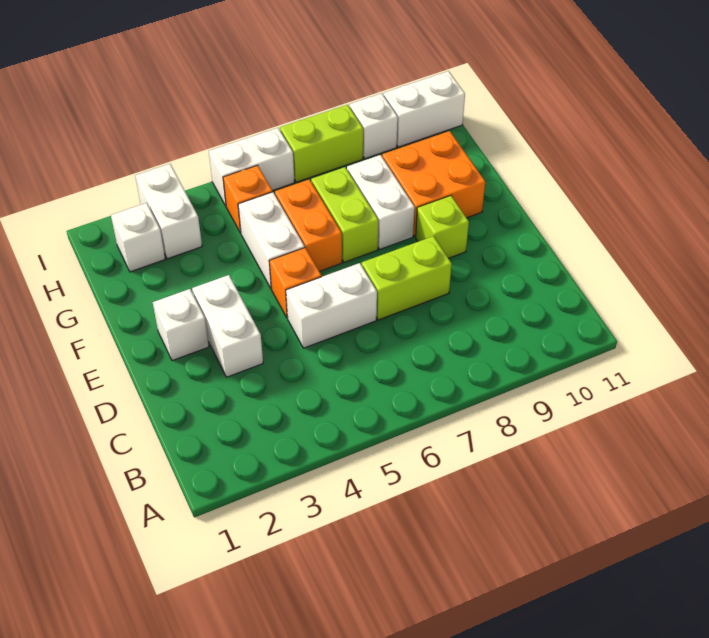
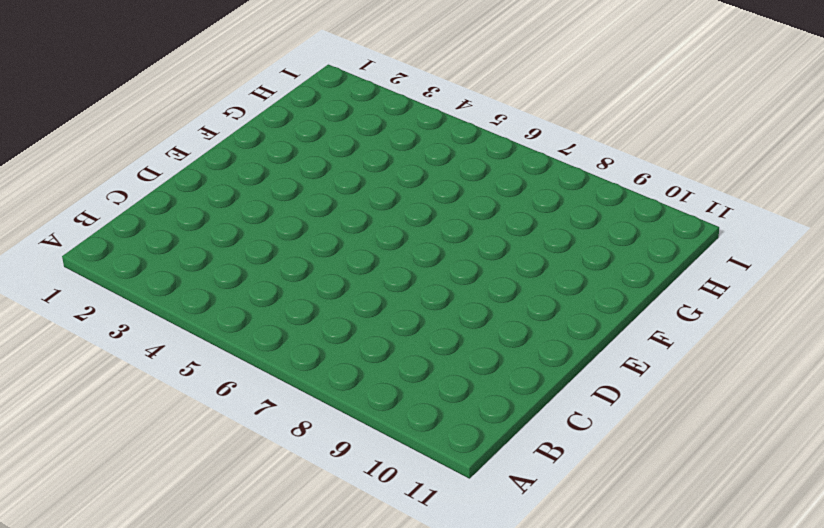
none -> white brick D3:E3 level 1
none -> white brick D5:D6 level 1
none -> lime brick D7:D8 level 1

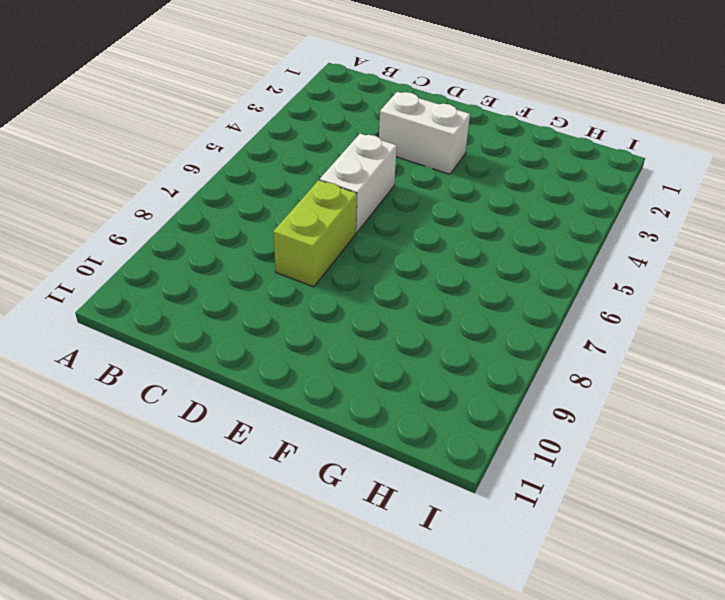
none -> white brick E2 level 1
none -> orange brick E5 level 1
none -> lime brick E9 level 1

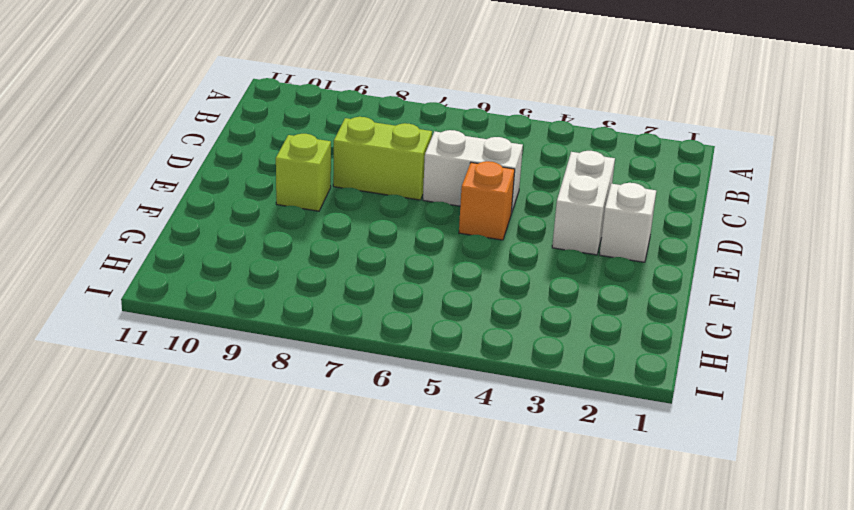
none -> white brick F5:G5 level 1
none -> orange brick F6:G6 level 1
none -> lime brick F7:G7 level 1

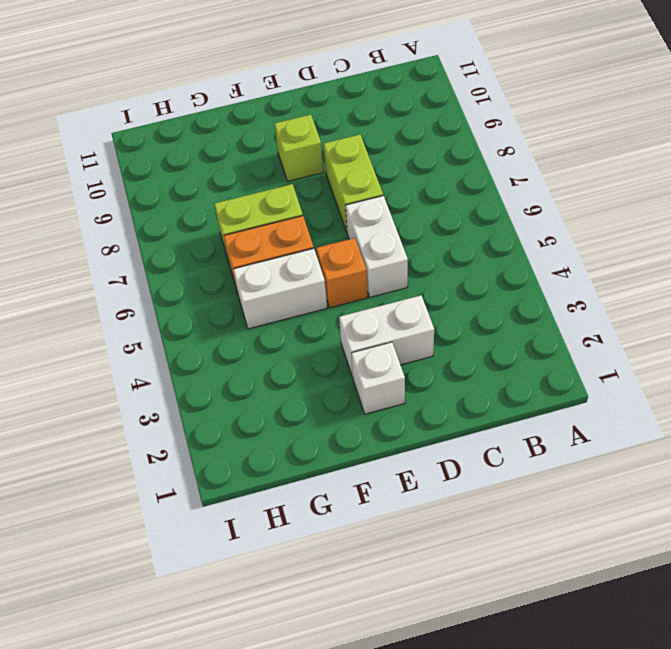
none -> white brick F8:G8 level 1
none -> orange brick F9:G10 level 1
none -> white brick H2 level 1

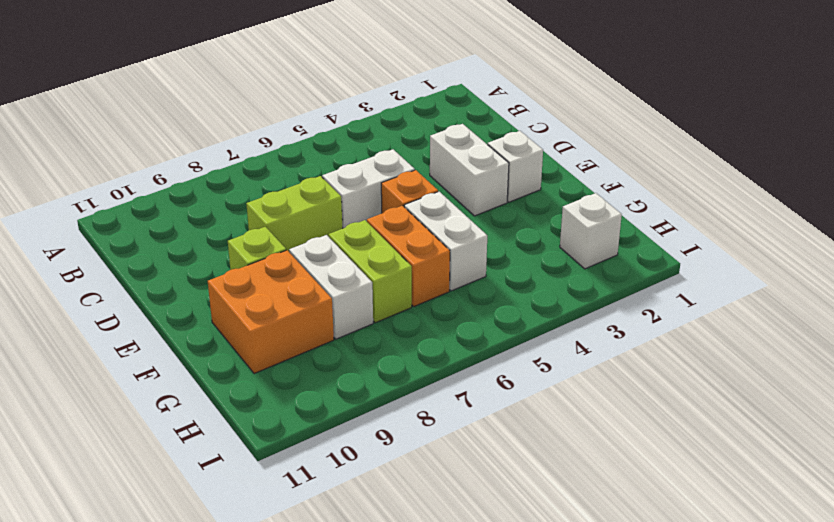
none -> white brick H3:I3 level 1
none -> orange brick H5 level 1
none -> white brick I5:I6 level 1

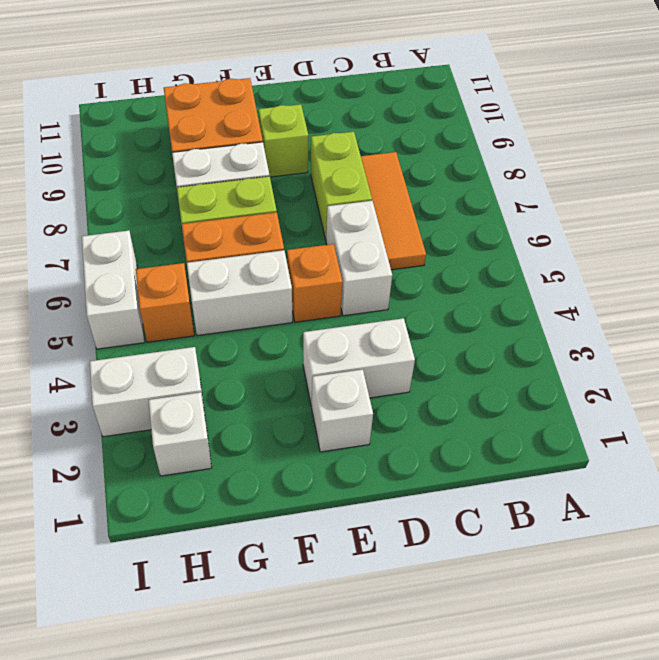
orange tile C6:C8 level 1 -> none
none -> lime brick I7:I8 level 1
none -> white brick I9 level 1
none -> white brick I10:I11 level 1

